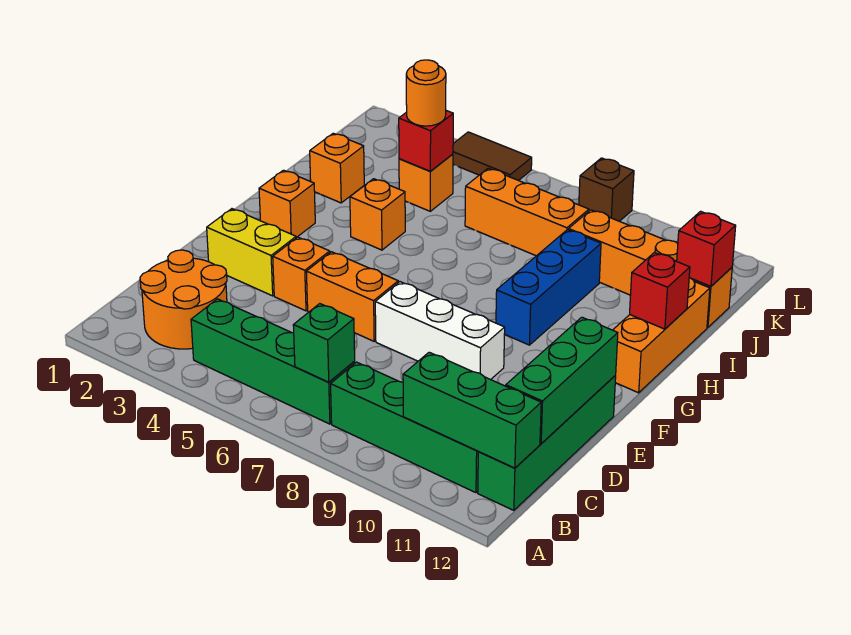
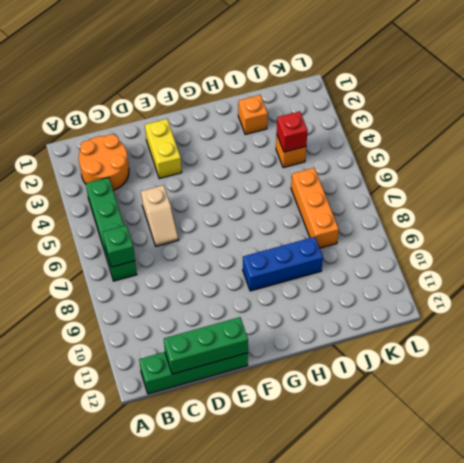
tan slope D5:D6 level 1 top 5 -> none
none -> green brick B8:B11 level 1
none -> orange brick E4 level 1
none -> orange brick E5:E6 level 1

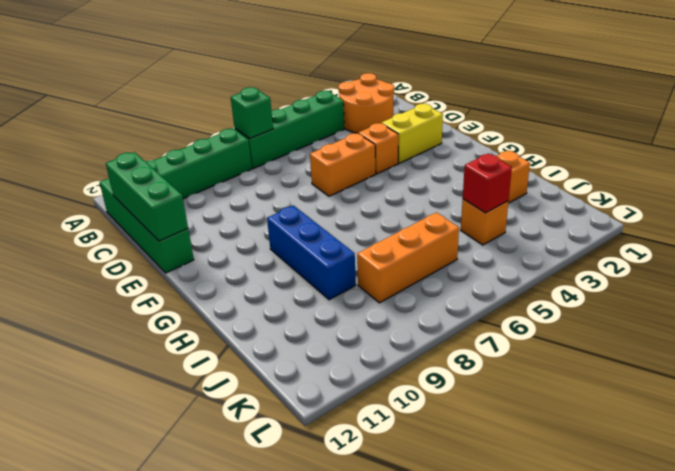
none -> white brick E7:E9 level 1
none -> orange brick G2 level 1
none -> orange brick G12:I12 level 1

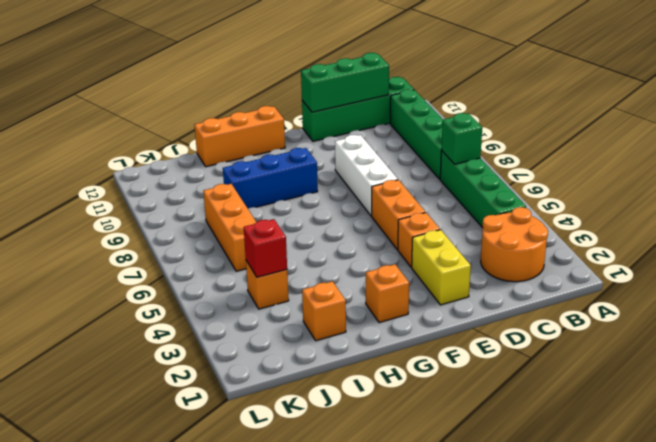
none -> orange brick H4 level 1
none -> orange brick J9:J12 level 1
none -> brown tile L4:L5 level 1

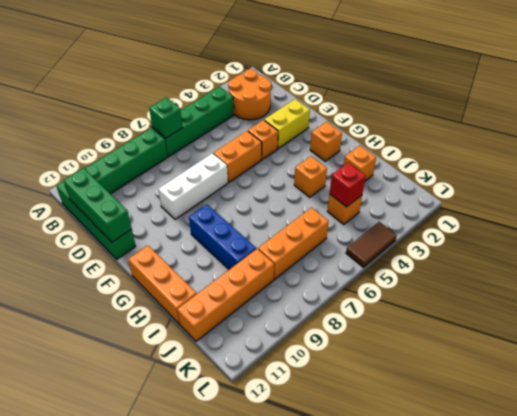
none -> brown brick L8 level 1
none -> green brick B10:B12 level 2
none -> red brick H12 level 2

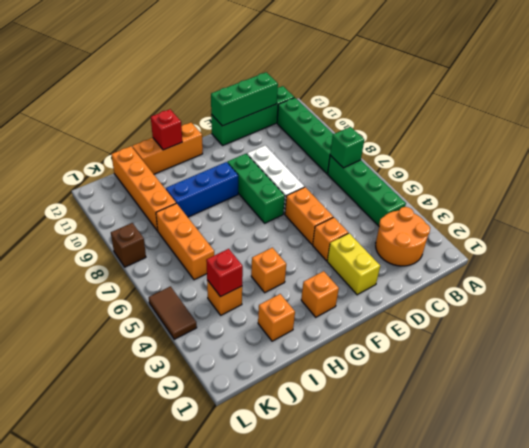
green brick F7:F9 level 1 -> green brick B10:B12 level 2
none -> red brick J12 level 2
none -> orange round brick J4 level 3

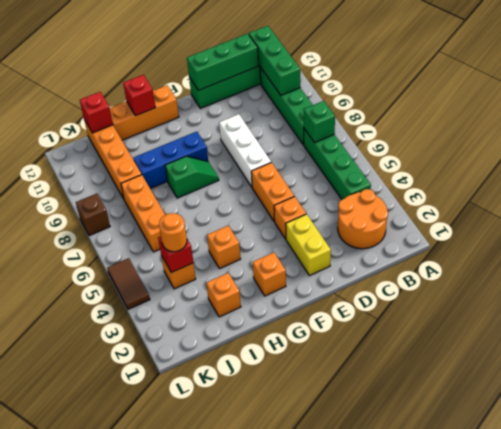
green slope G8:H8 level 1 top H -> none

